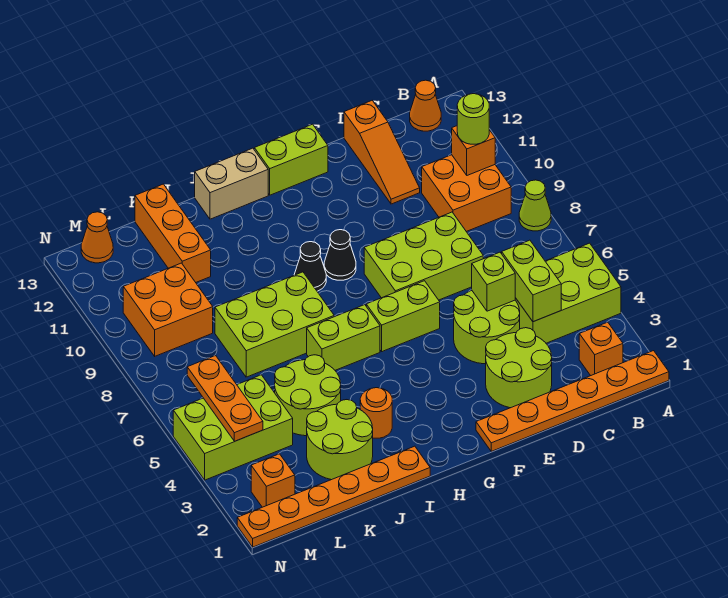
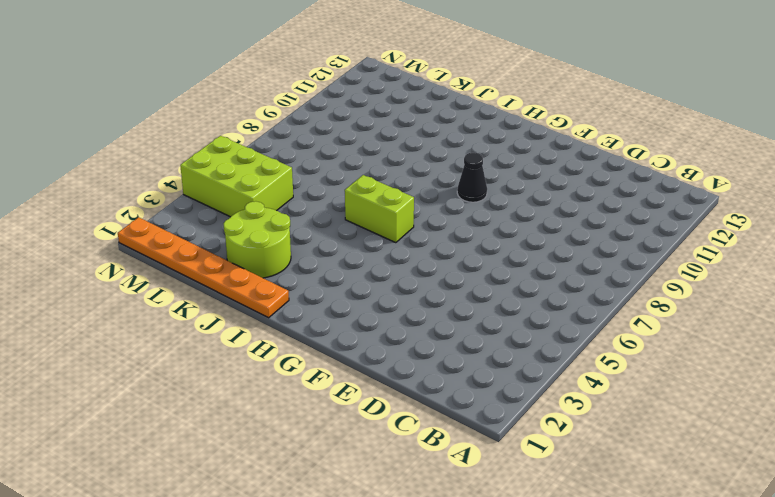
none -> orange plate A1:F1 level 1
none -> lime brick A4:C5 level 1
none -> lime cone A8 level 1
none -> orange brick B2 level 1

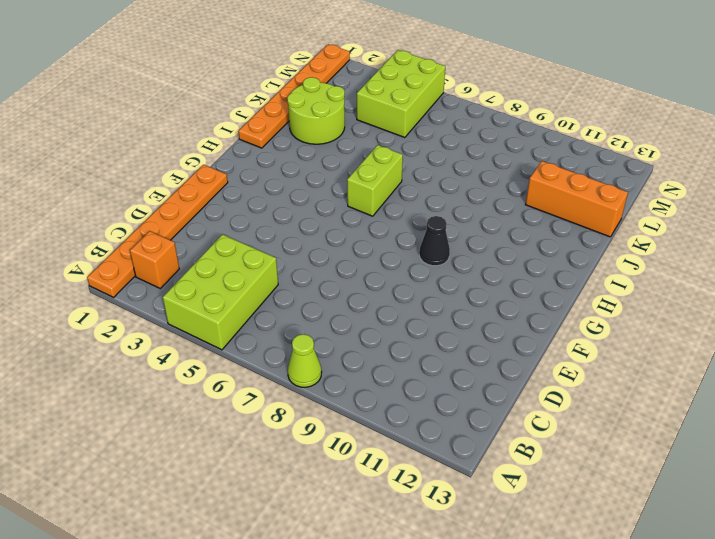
none -> orange brick B9:C10 level 1
none -> orange cone B13 level 1
none -> lime round brick D2:E3 level 1
none -> lime round brick D4:E5 level 1

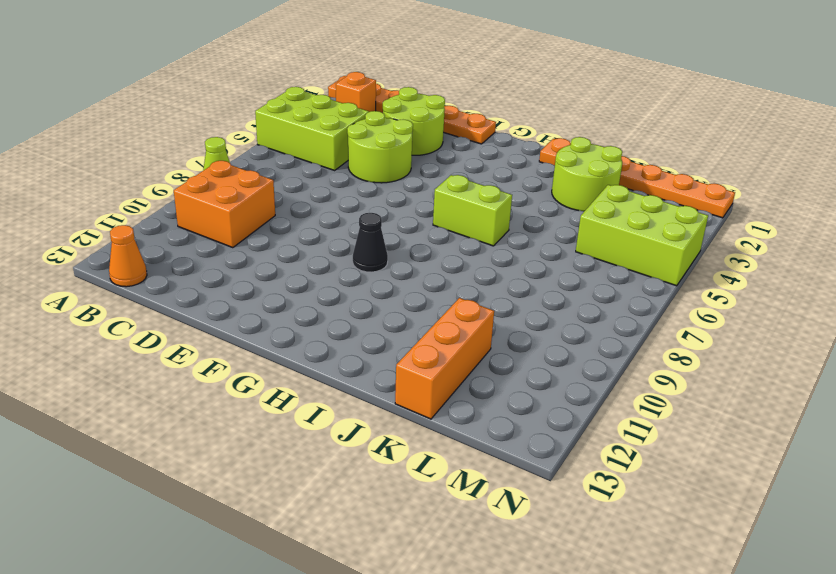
none -> lime brick D7:F8 level 1
none -> orange slope D11:D13 level 1 top 13
none -> lime brick F6:G6 level 1
none -> lime brick F13:G13 level 1

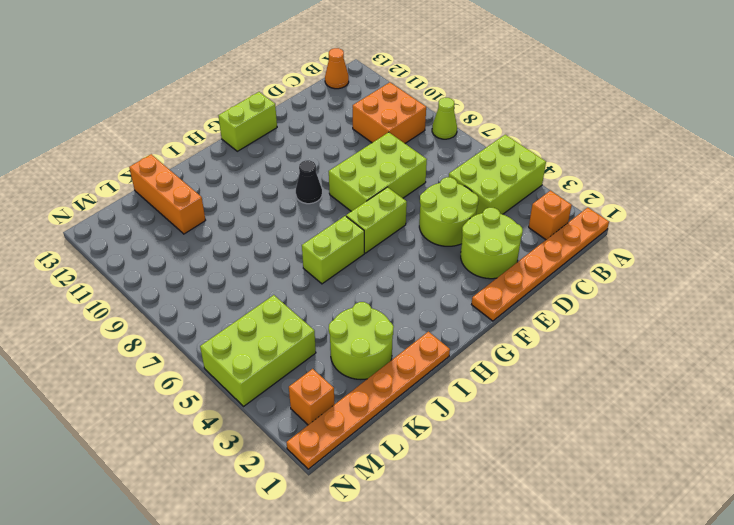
none -> orange slope D11:D13 level 1 top 13
none -> black cone H9 level 1
none -> tan brick H13:I13 level 1
none -> orange round brick I3 level 1

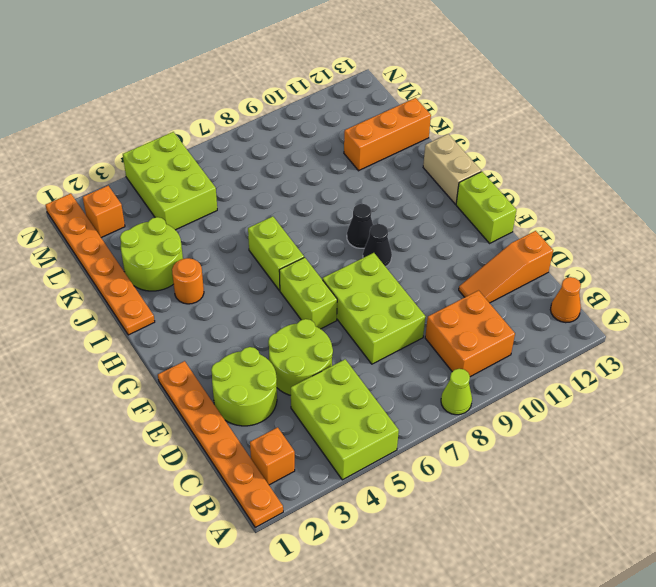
none -> lime brick I7:K8 level 1
none -> lime round brick J4:K5 level 1
none -> orange brick L9:M10 level 1
none -> orange cone M13 level 1

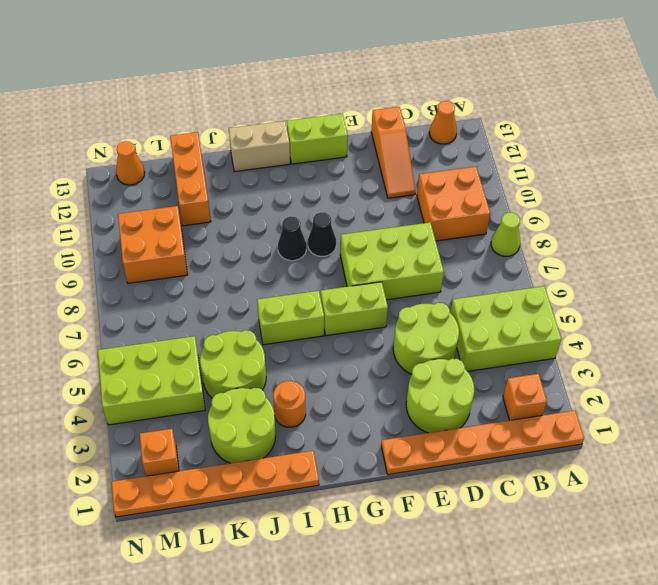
none -> lime brick I7:K8 level 1
none -> orange brick B10 level 2
none -> lime brick C4:C5 level 2
none -> lime brick D5 level 2

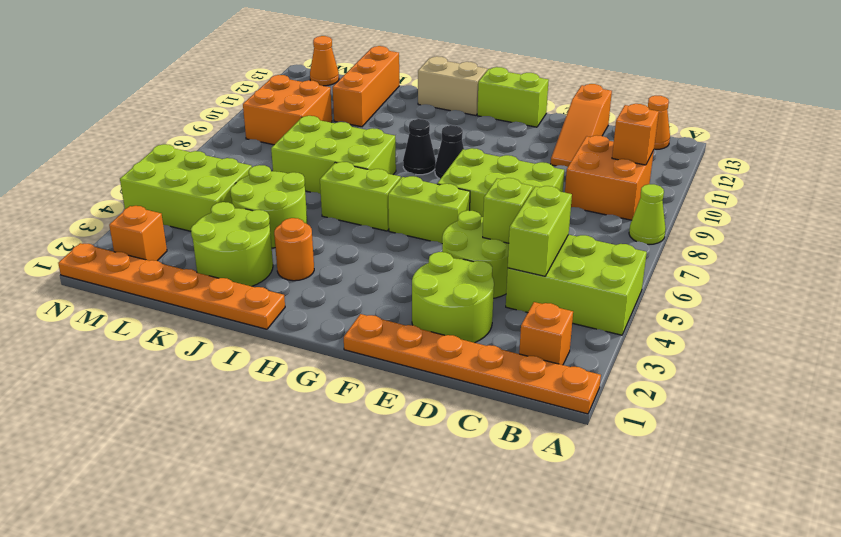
none -> orange plate M4:M6 level 2
none -> lime round brick B10 level 3

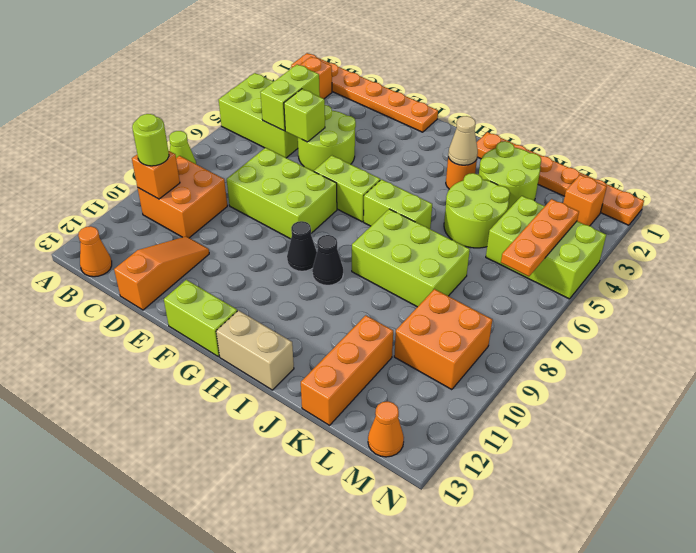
tan cone I3 level 2 -> none
none -> lime round brick D2:E3 level 1

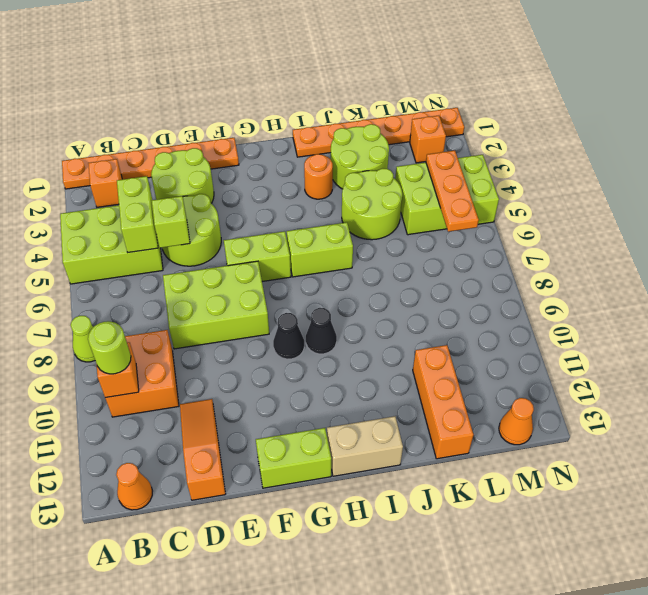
none -> lime brick I7:K8 level 1
none -> orange brick L9:M10 level 1

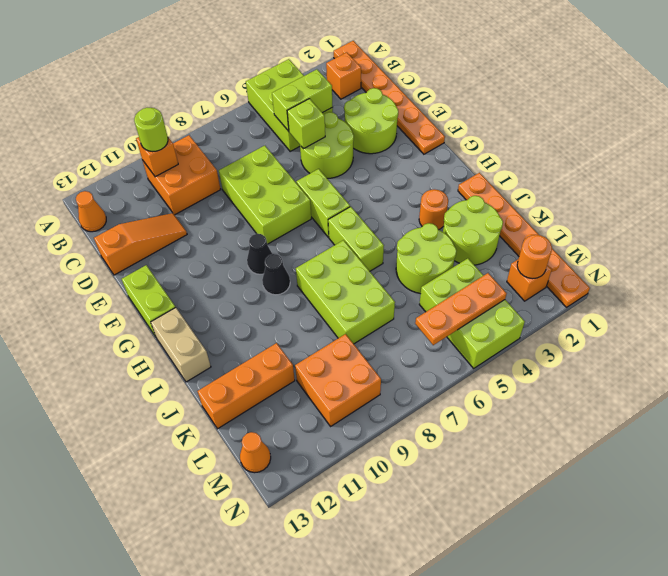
orange round brick M2 level 2 -> none
none -> lime cone A8 level 1

